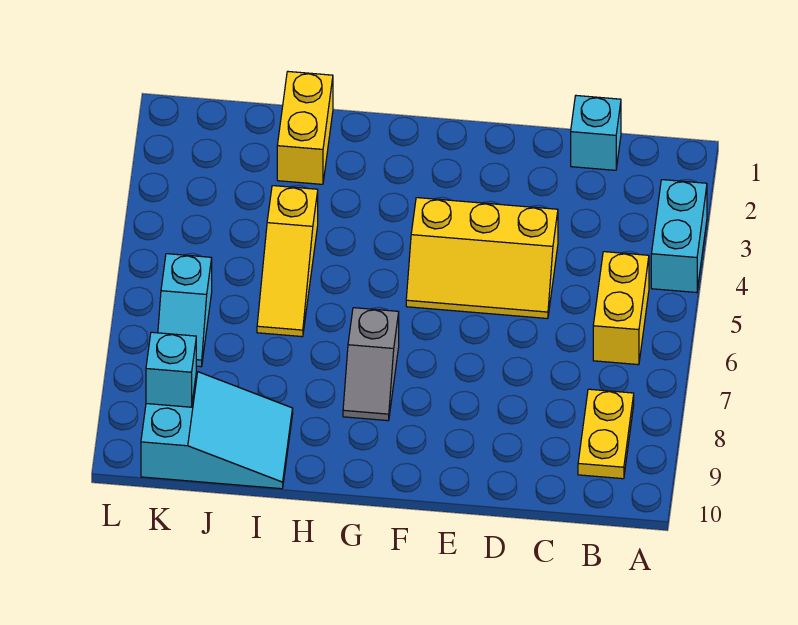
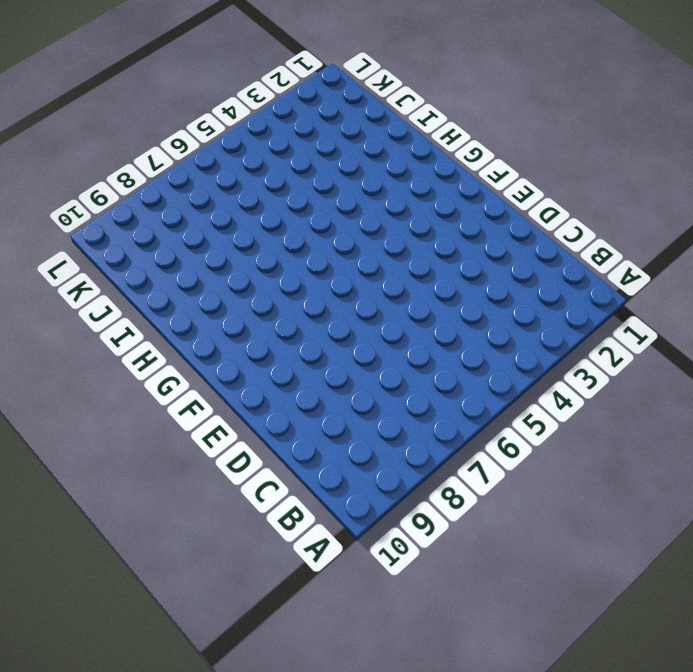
none -> cyan brick A3:A4 level 1
none -> yellow brick B5:B6 level 1

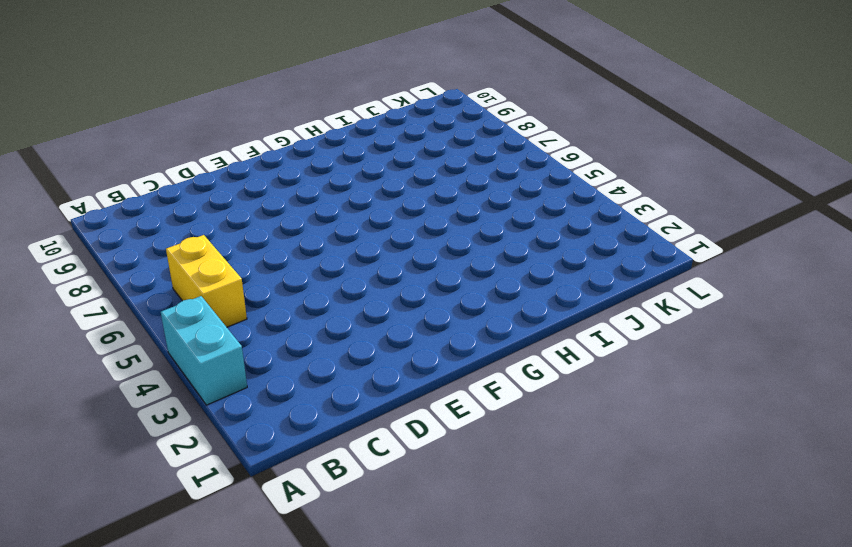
none -> yellow plate B8:B9 level 1
none -> cyan brick C1 level 1

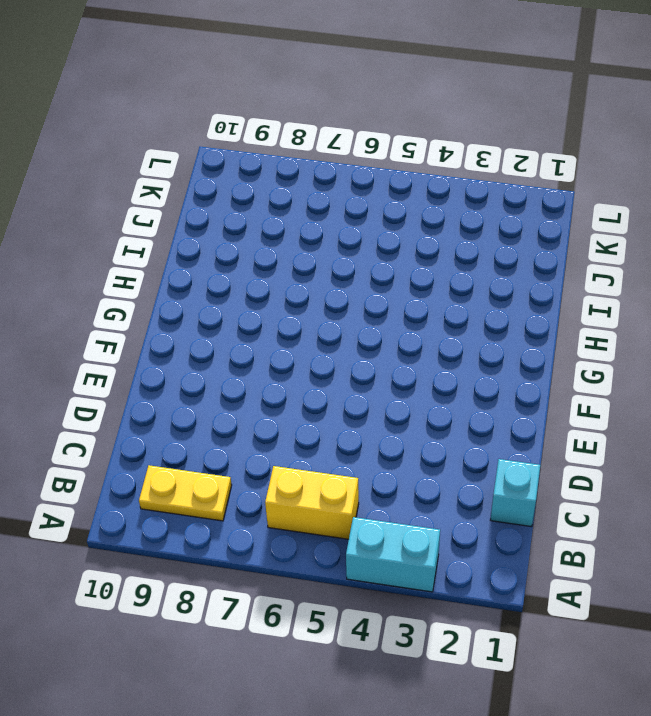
none -> yellow slope D4:F5 level 1 top 4
none -> grey slope G7:G8 level 1 top 7

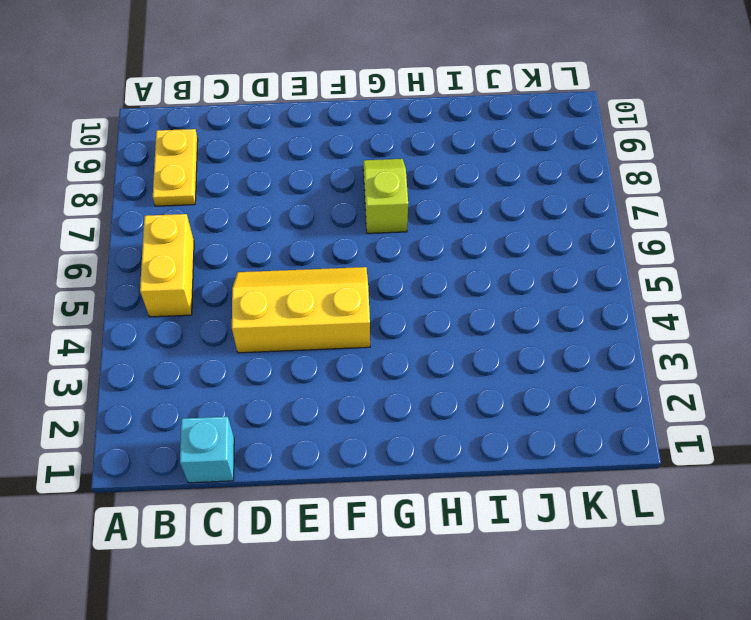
lime slope G7:G8 level 1 top 7 -> grey slope G7:G8 level 1 top 7
none -> cyan brick A3:A4 level 1
none -> yellow brick I1:I2 level 1

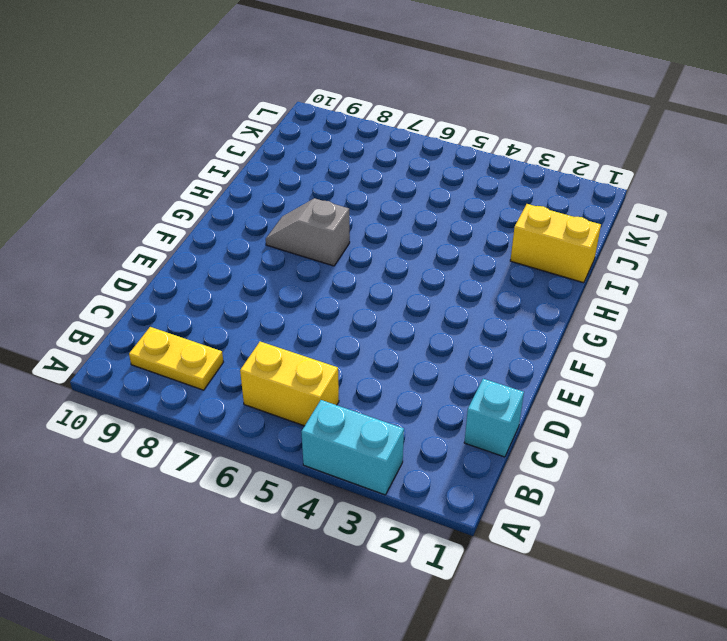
none -> yellow slope D4:F5 level 1 top 4
none -> yellow slope I4:I6 level 1 top 4

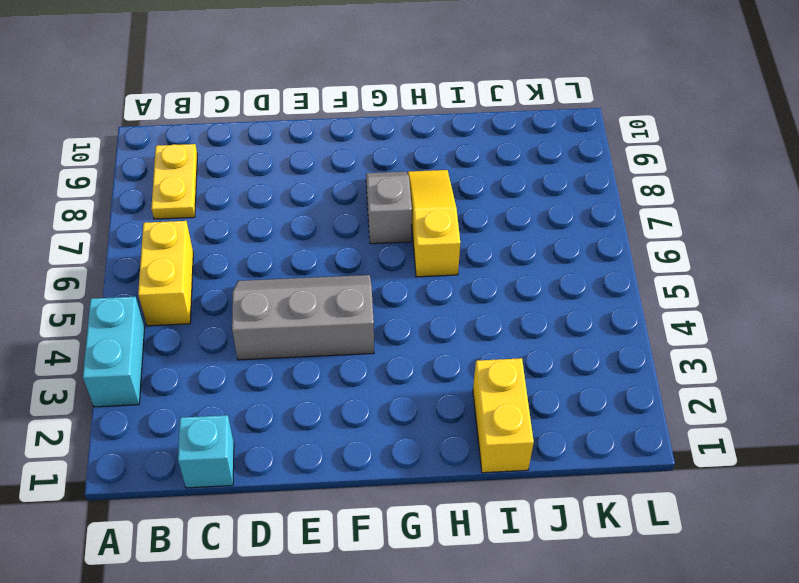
grey slope D4:F5 level 1 top 4 -> yellow slope D4:F5 level 1 top 4
yellow slope H6:H8 level 1 top 6 -> yellow slope I4:I6 level 1 top 4
none -> cyan slope I9:K10 level 1 top K
none -> cyan slope K6:K7 level 1 top 6

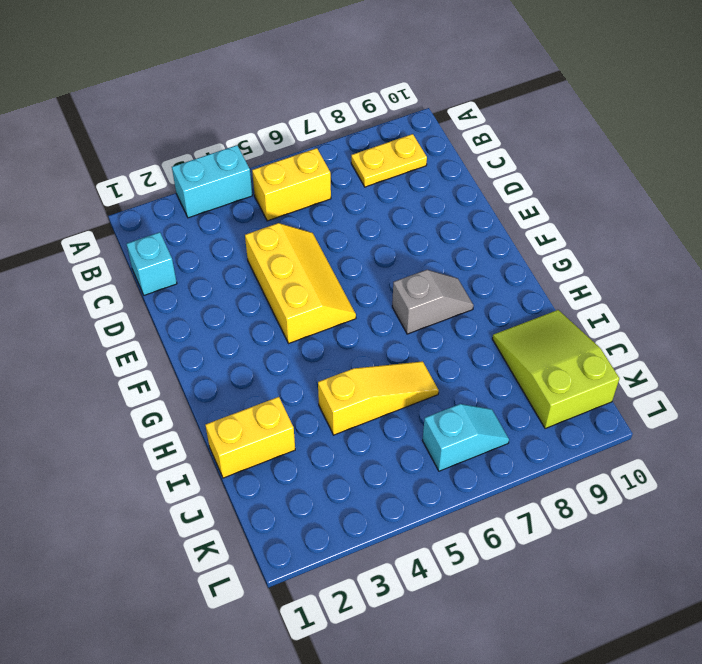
lime slope I9:K10 level 1 top K -> cyan slope I9:K10 level 1 top K
none -> cyan brick K9 level 2

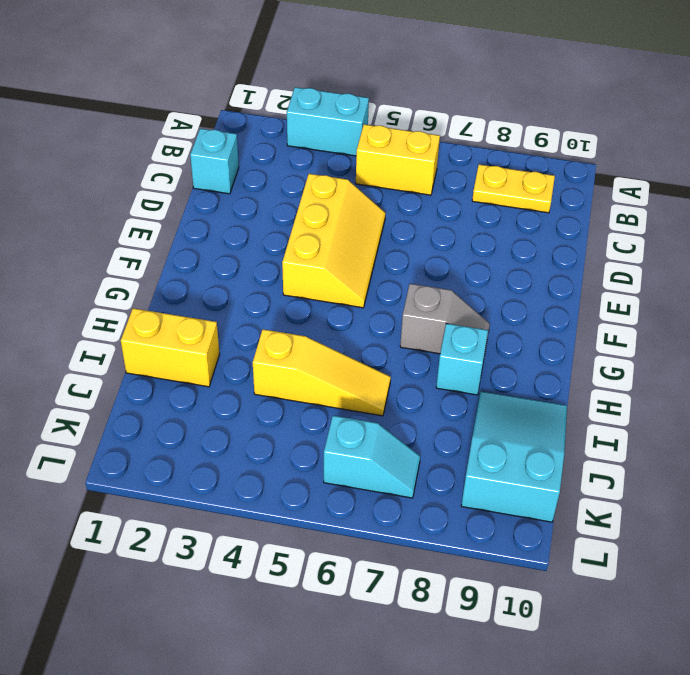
cyan brick H8 level 1 -> cyan brick K9 level 2

